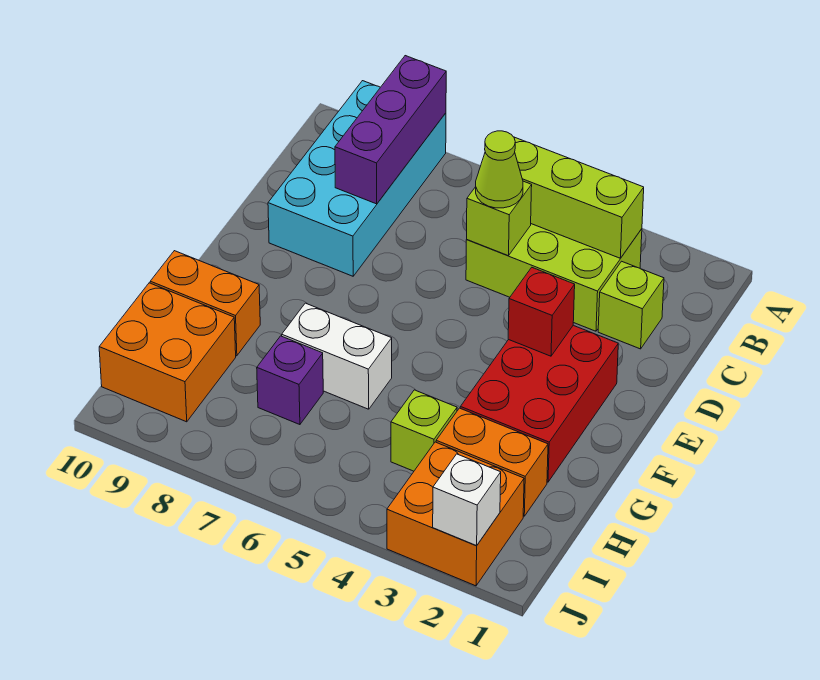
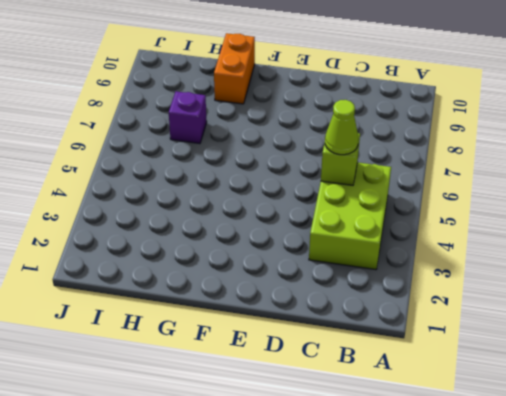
none -> cyan brick A8:D9 level 1
none -> lime brick C2 level 1
none -> red brick E2:G3 level 1

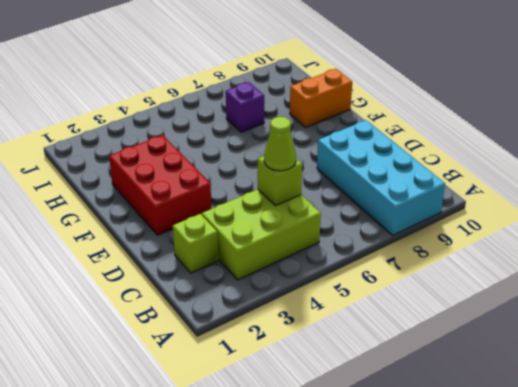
none -> white brick G6:G7 level 1
none -> orange brick H2:H3 level 1
none -> lime brick H4 level 1

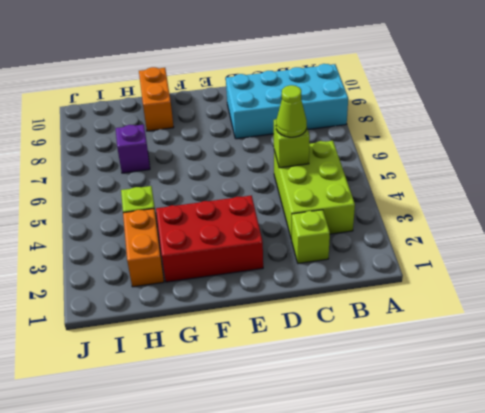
none -> white brick G6:G7 level 1
none -> orange brick H9:I10 level 1
none -> orange brick I2:J3 level 1

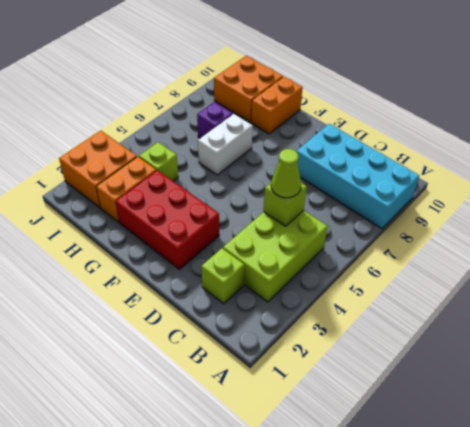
none -> purple brick A8:C8 level 2
none -> lime brick B3:B5 level 2
none -> red brick E3 level 2

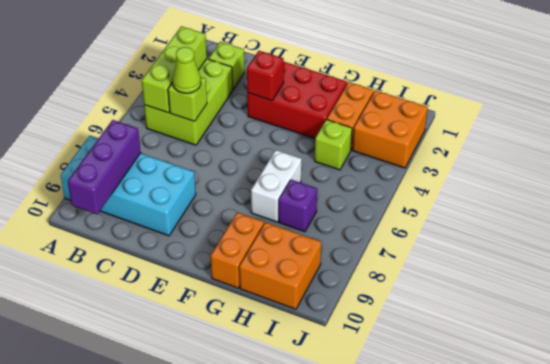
purple brick B8:B10 level 2 -> purple brick A8:C8 level 2
none -> white brick J2 level 2

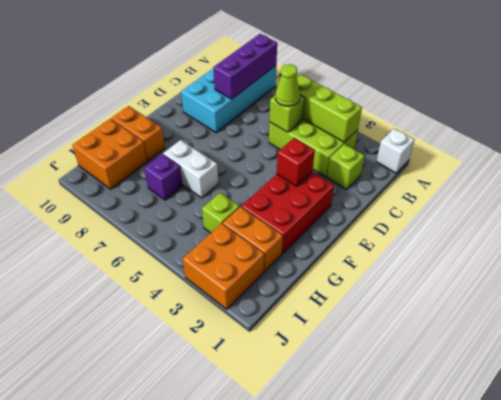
white brick A1 level 1 -> white brick J2 level 2

